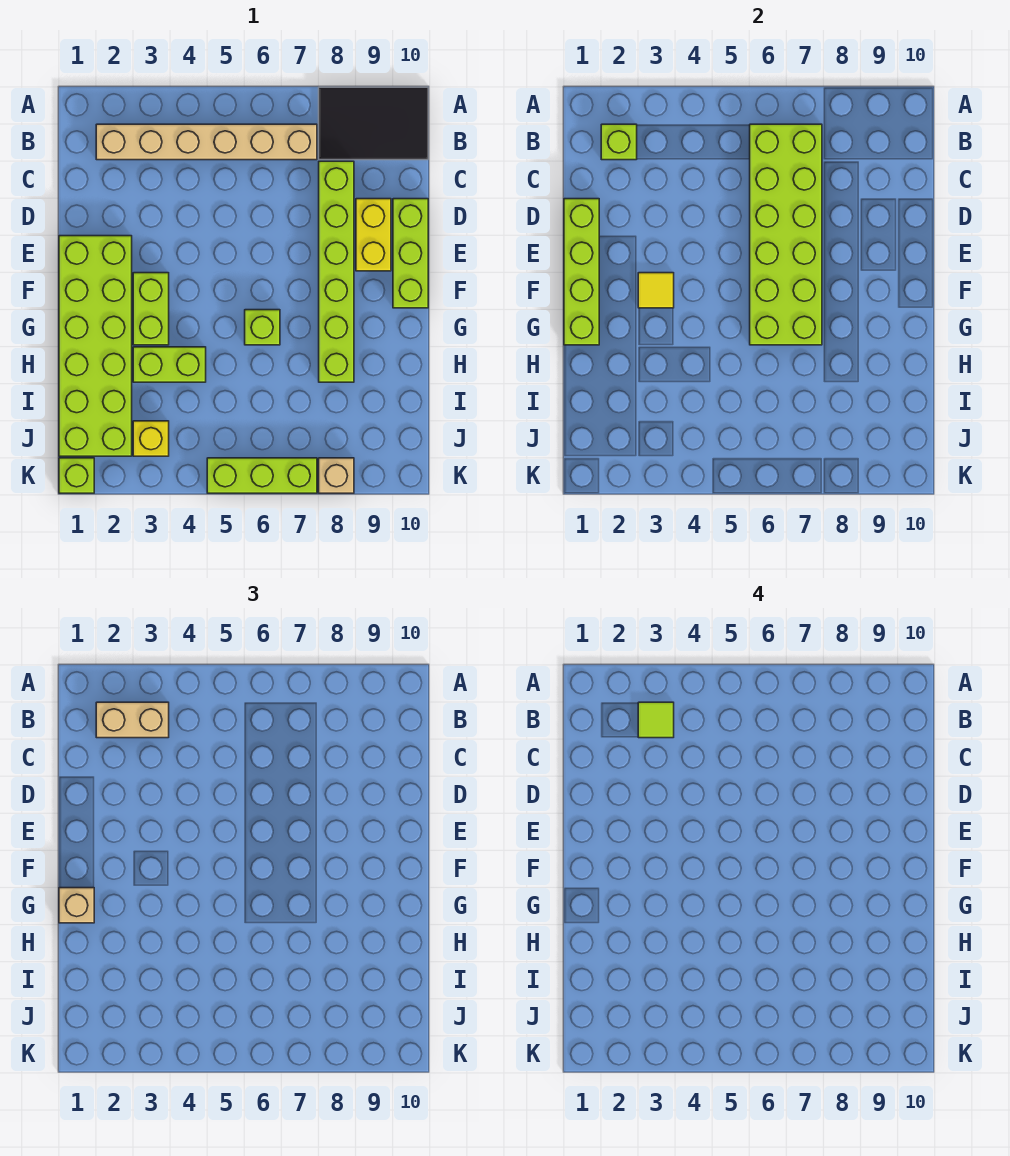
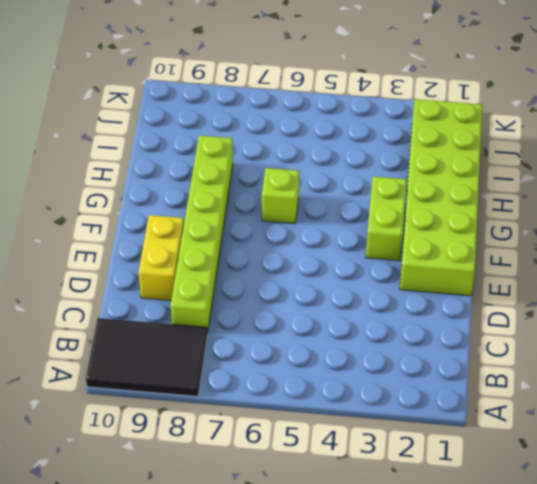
none -> tan brick B2:B7 level 1
none -> lime brick D10:F10 level 1
none -> lime brick H3:H4 level 1

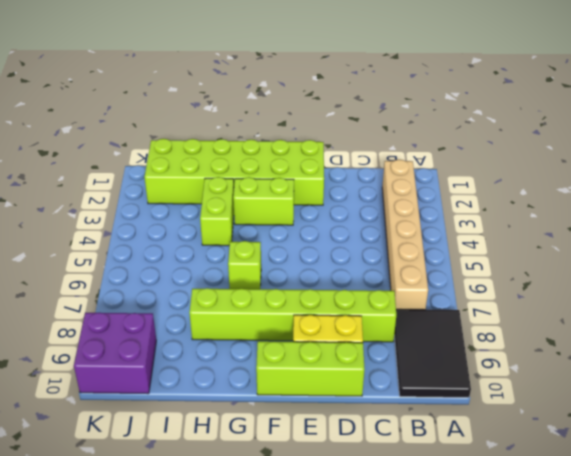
purple brick J9:K10 level 1 -> none
none -> yellow brick J3 level 1
none -> lime brick K1 level 1
none -> lime brick K5:K7 level 1

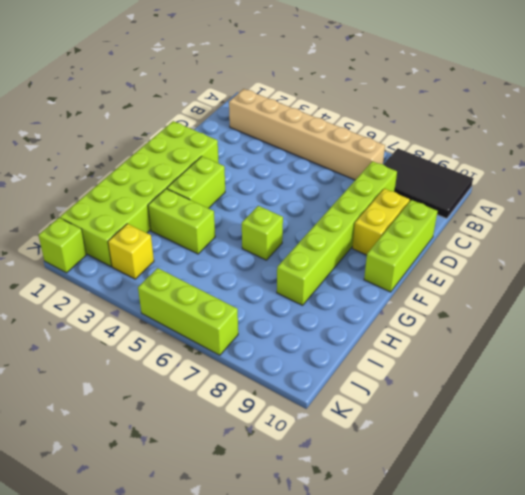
none -> tan brick K8 level 1
none -> lime brick B2 level 2
none -> lime brick B6:G7 level 2

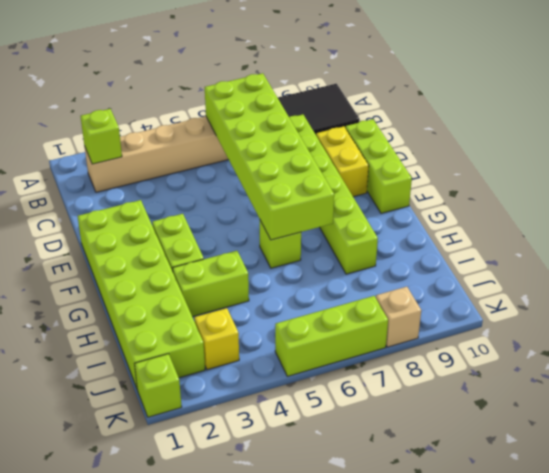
none -> lime brick D1:G1 level 2
none -> yellow tile F3 level 2
none -> tan brick B2:B3 level 3

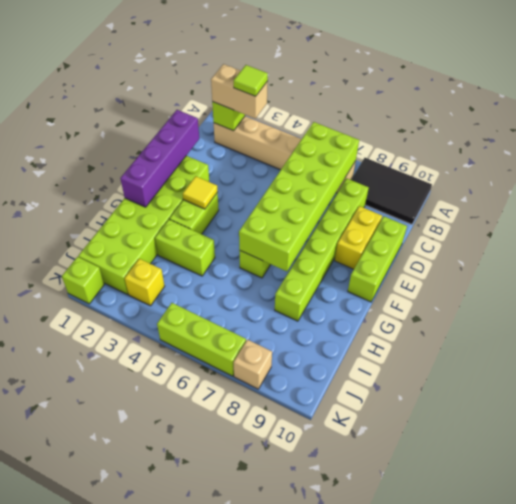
purple brick D1:G1 level 2 -> lime brick D1:G1 level 2
none -> tan brick G1 level 3

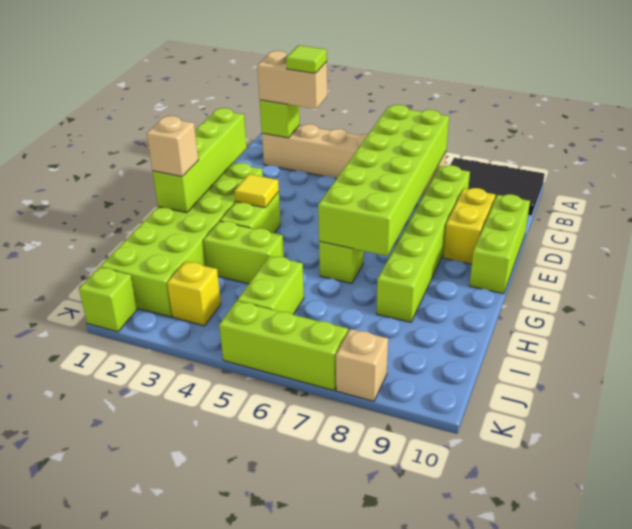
lime brick I5:J5 level 1 -> none

